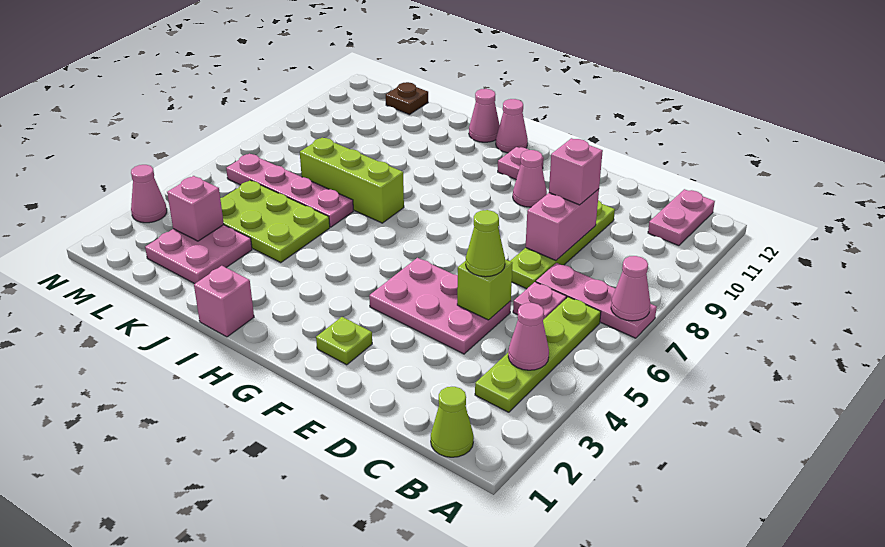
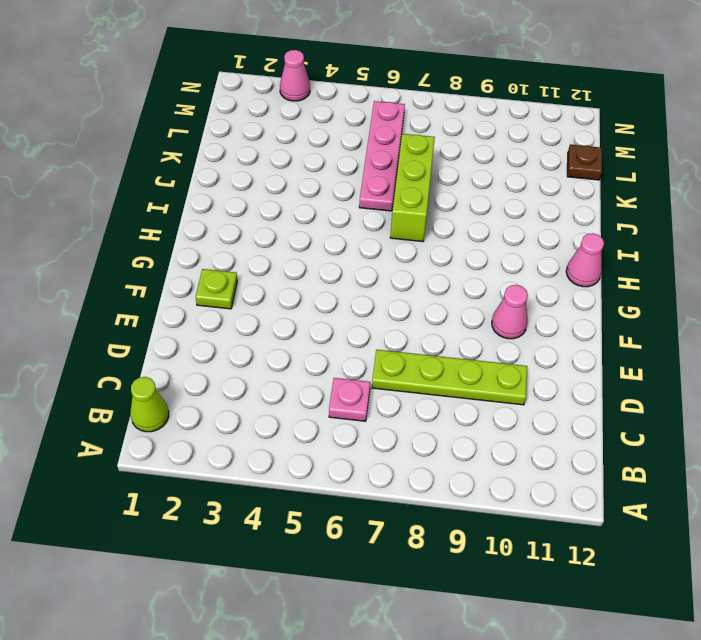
none -> pink plate A7:C7 level 1
none -> lime plate B3:B6 level 1
none -> pink plate B11:B12 level 1

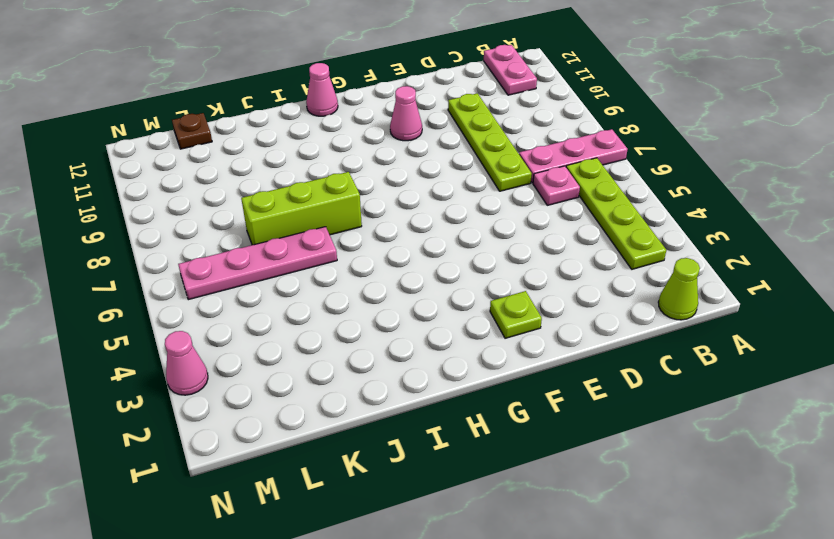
none -> pink plate D4:F5 level 1
none -> pink plate G11 level 1
none -> pink brick I1 level 1

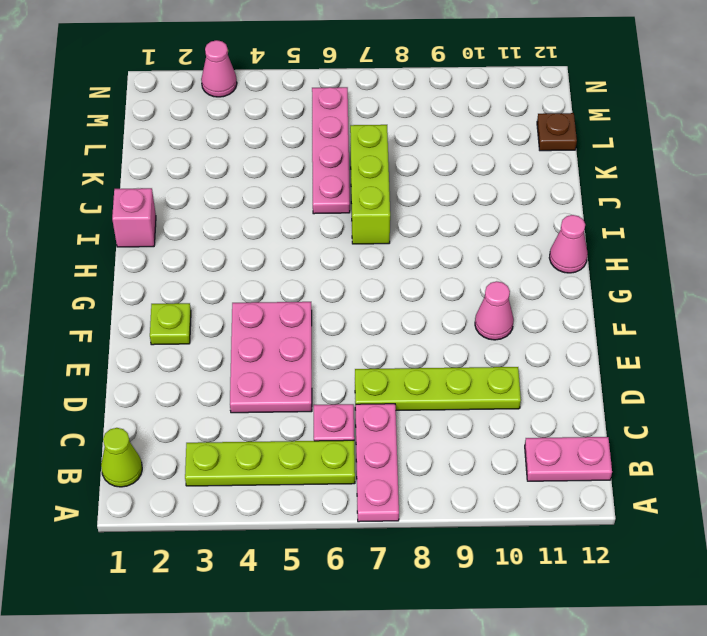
none -> pink plate G11 level 1
none -> pink cone I12 level 1
none -> lime plate J4:L5 level 1

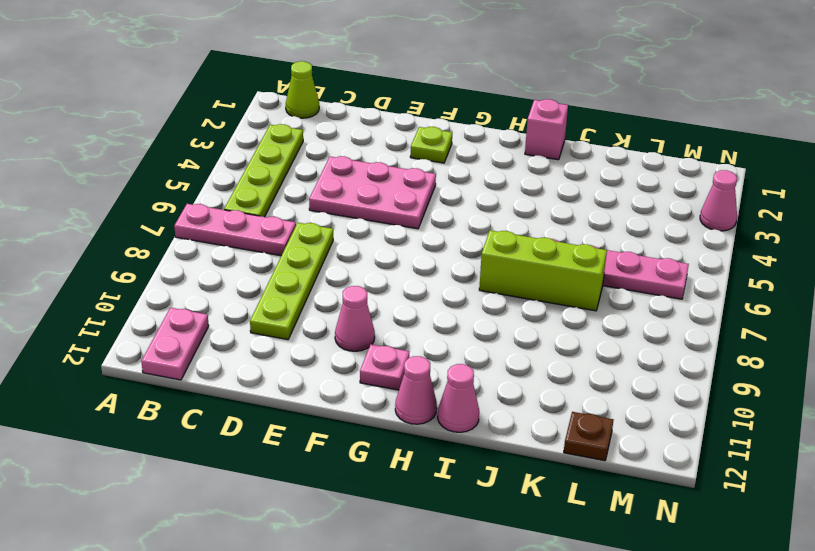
none -> pink plate C6 level 1
none -> lime plate J4:L5 level 1
none -> pink plate K2:L3 level 1

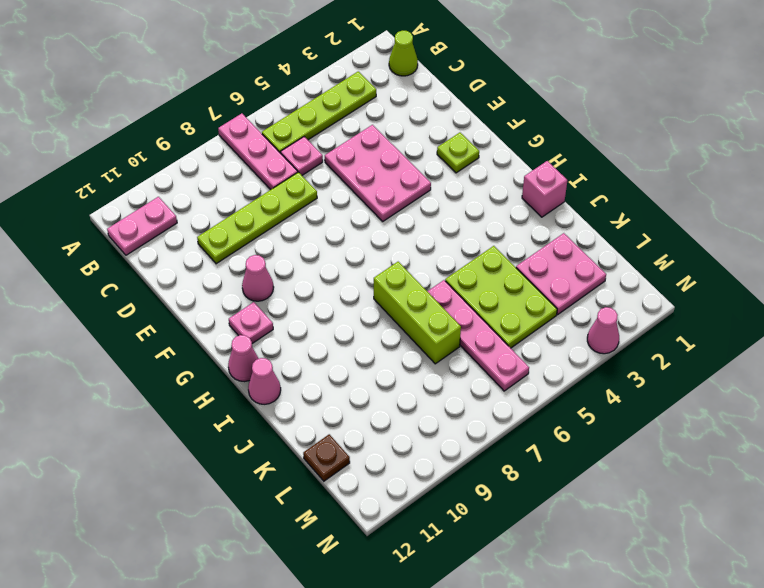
none -> pink cone A7 level 2
none -> pink cone B4 level 2
none -> lime brick D5 level 2

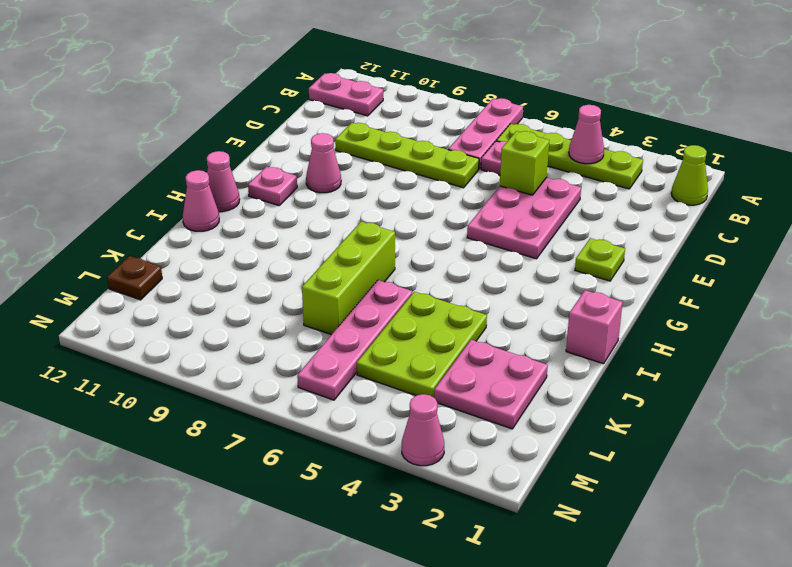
none -> pink cone A7 level 2
none -> pink brick D8:D9 level 2
none -> pink brick L3 level 2

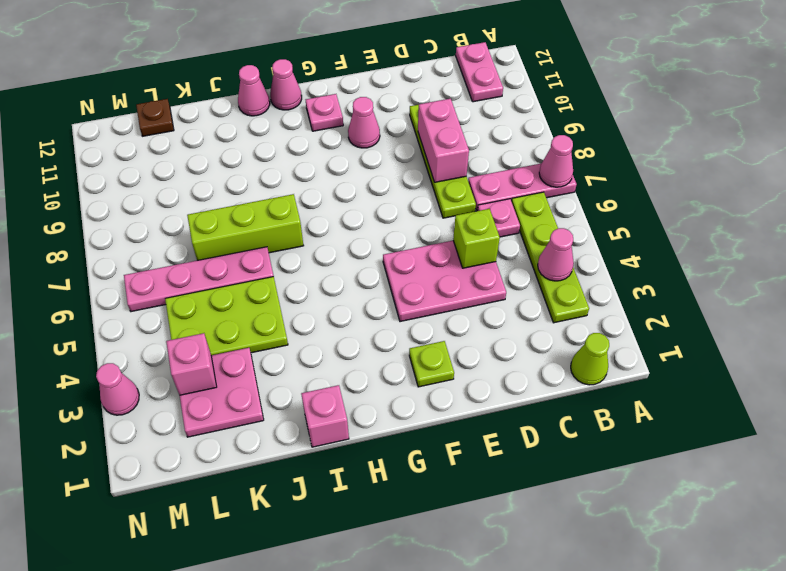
none -> lime cone D5 level 3
none -> pink brick D9 level 3

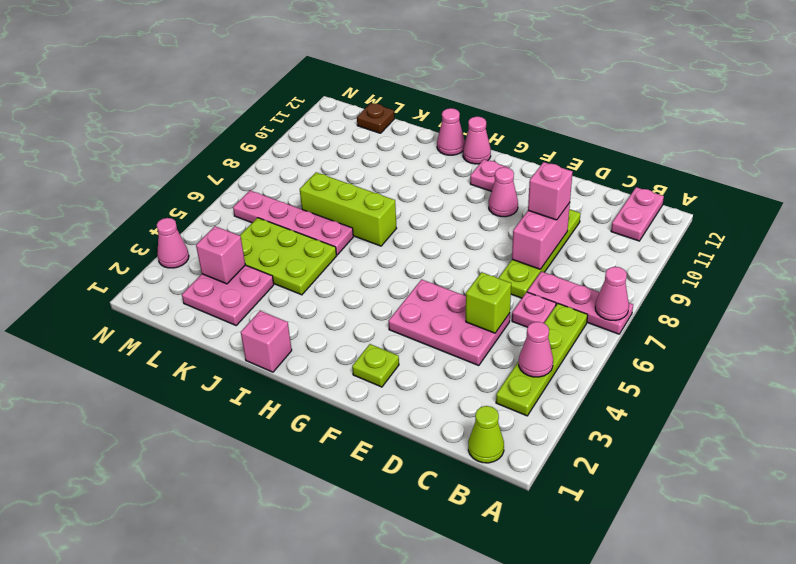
none -> lime cone D5 level 3

